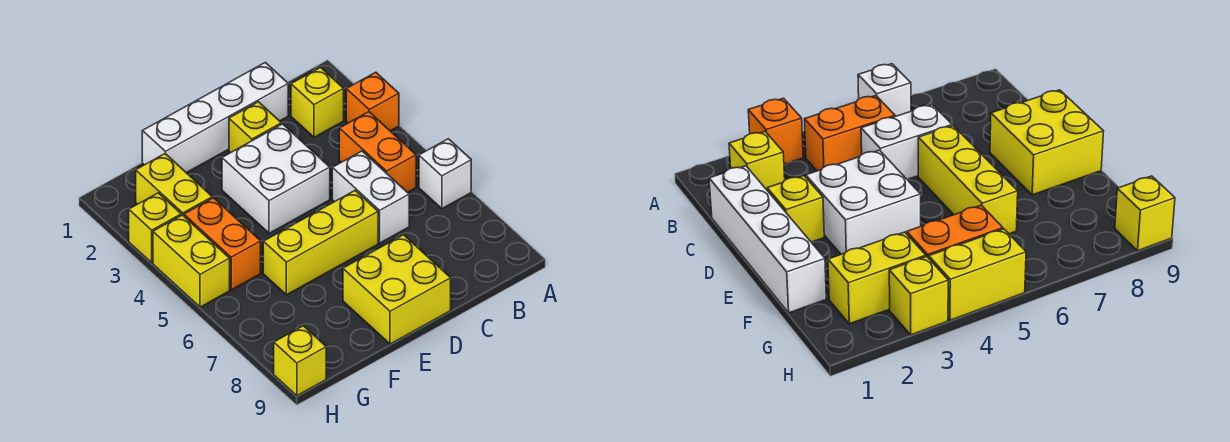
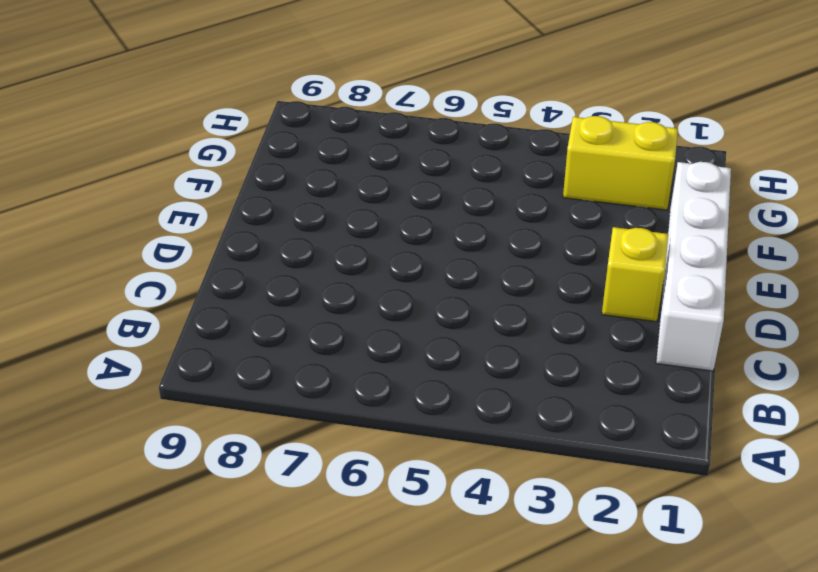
none -> orange brick A3 level 1
none -> white brick A6 level 1
none -> yellow brick B2 level 1

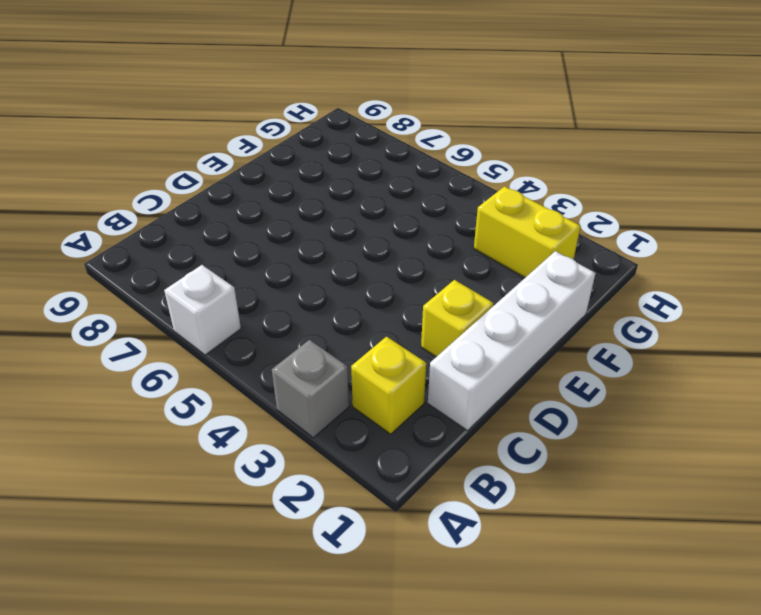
grey brick A3 level 1 -> orange brick A3 level 1
none -> orange brick B4:B5 level 1
none -> white brick C5:C6 level 1
none -> white brick D3:E4 level 1

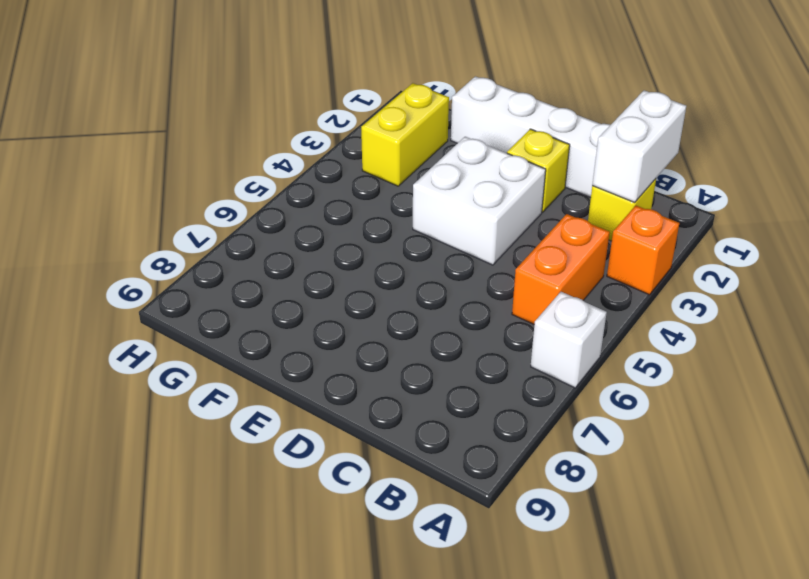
white brick B1:B2 level 2 -> white brick C5:C6 level 1
none -> yellow brick D6:F6 level 1
none -> yellow brick D8:E9 level 1
none -> orange brick G4:G5 level 1

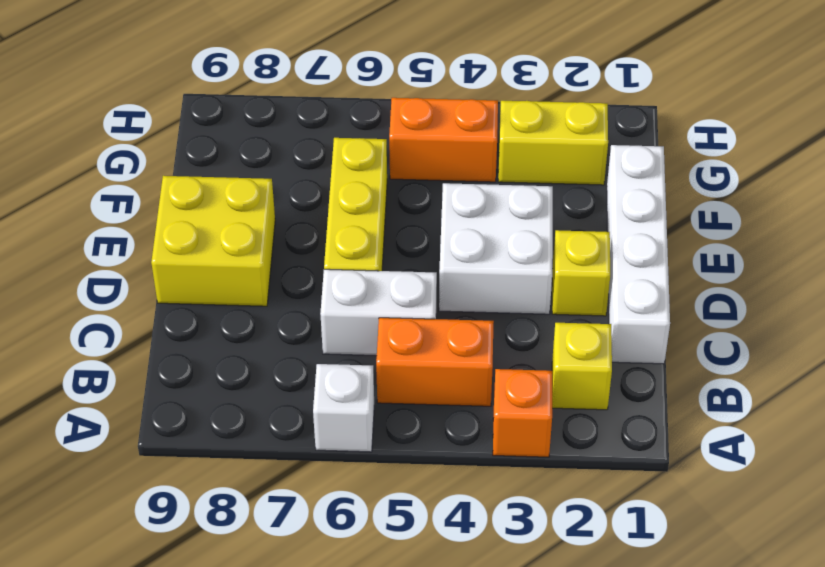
none -> yellow brick H3 level 1
none -> yellow brick H4:H5 level 1
none -> yellow brick H9 level 1

